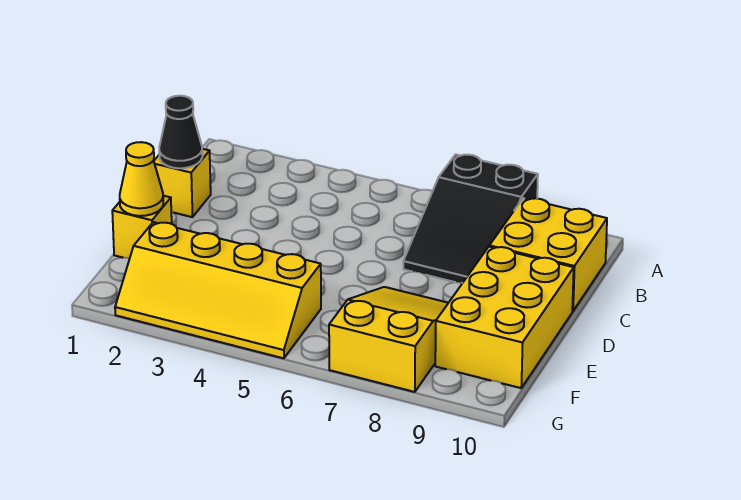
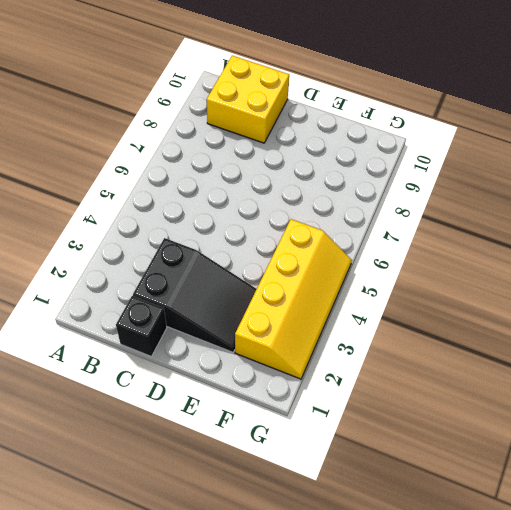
black brick C1 level 1 -> yellow brick C1 level 1
black slope C2:E3 level 1 top C -> black slope A7:C8 level 1 top A
none -> yellow brick D9:F10 level 1
none -> yellow brick E1 level 1

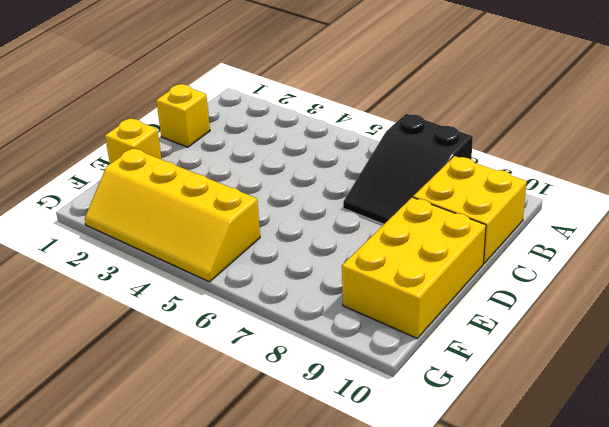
none -> yellow slope E7:G8 level 1 top G
none -> black cone C1 level 2

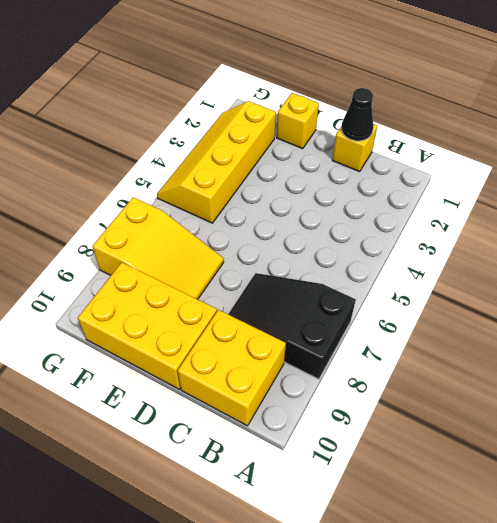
none -> yellow cone E1 level 2

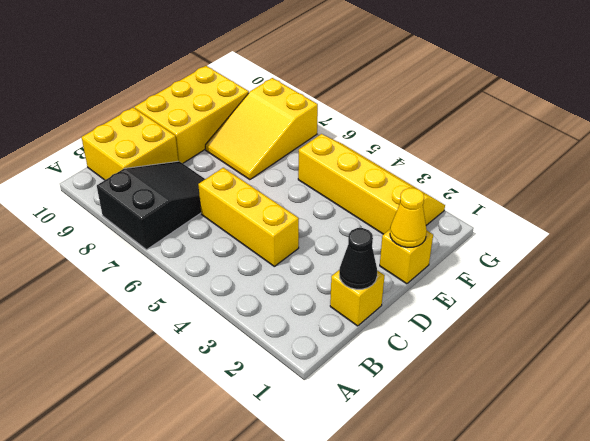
yellow brick C4:C6 level 1 -> none

